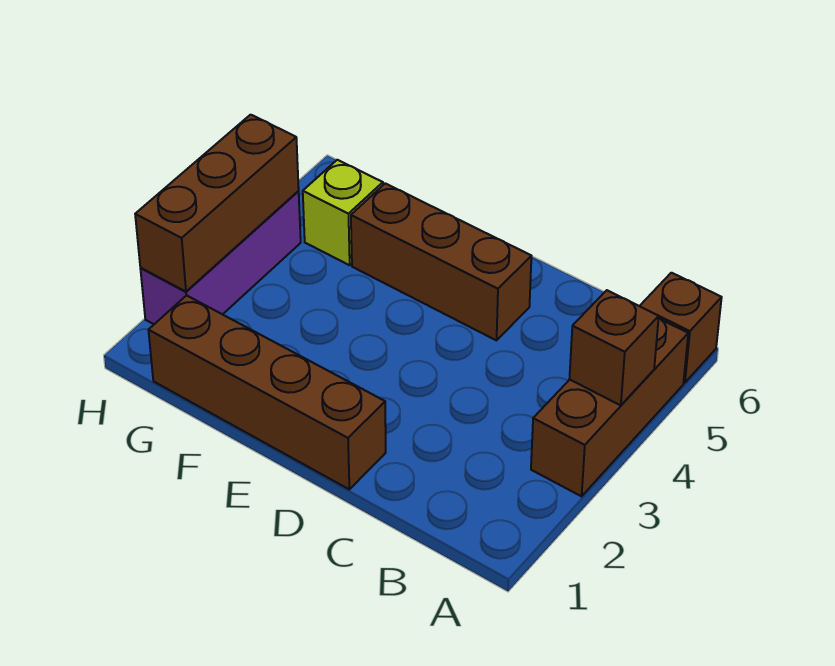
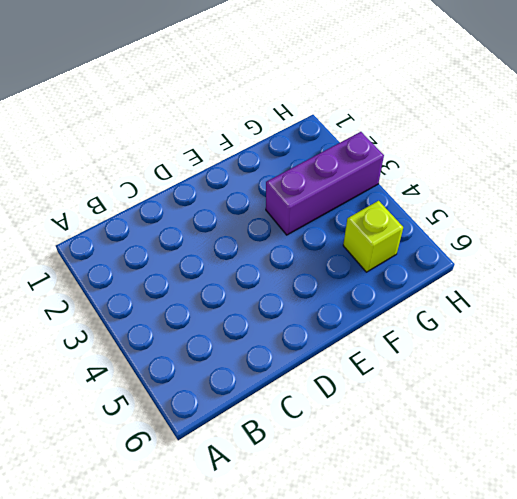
purple brick F3:H3 level 1 -> purple brick H2:H4 level 1
none -> brown brick A3:A5 level 1
none -> brown brick A6 level 1

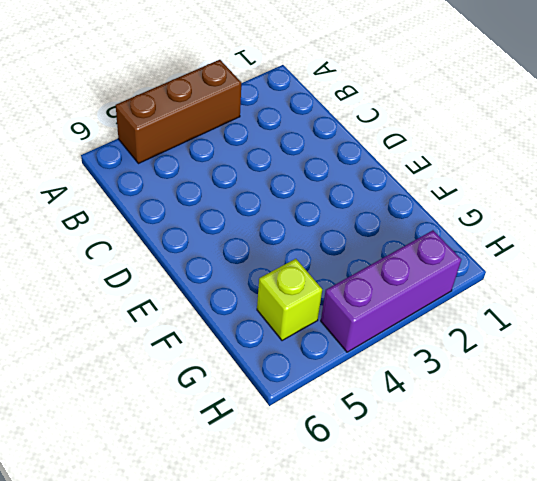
none -> brown brick A6 level 1
none -> brown brick D1:G1 level 1

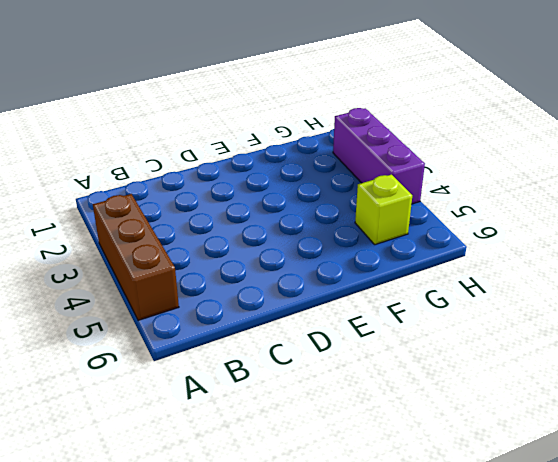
none -> brown brick A6 level 1
none -> brown brick D1:G1 level 1

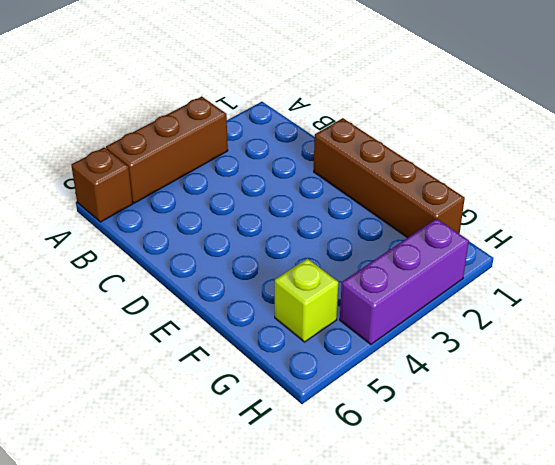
none -> brown brick D5:F5 level 1
none -> brown brick A4 level 2

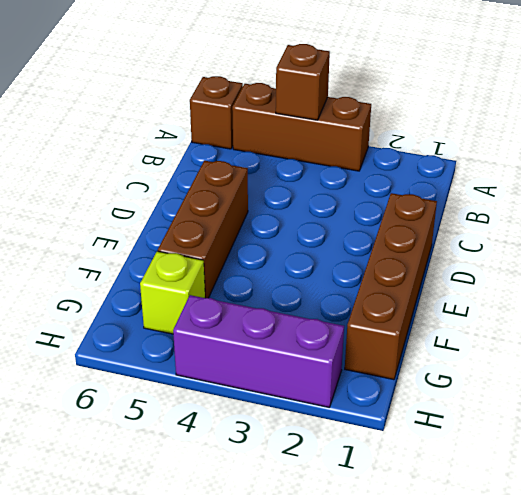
none -> brown brick H2:H4 level 2

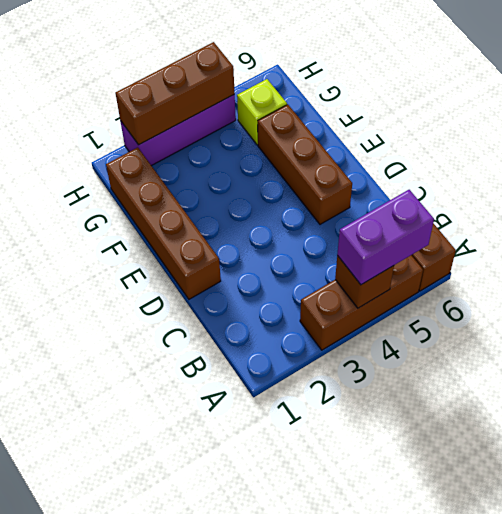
purple brick A4:A5 level 3 -> none

